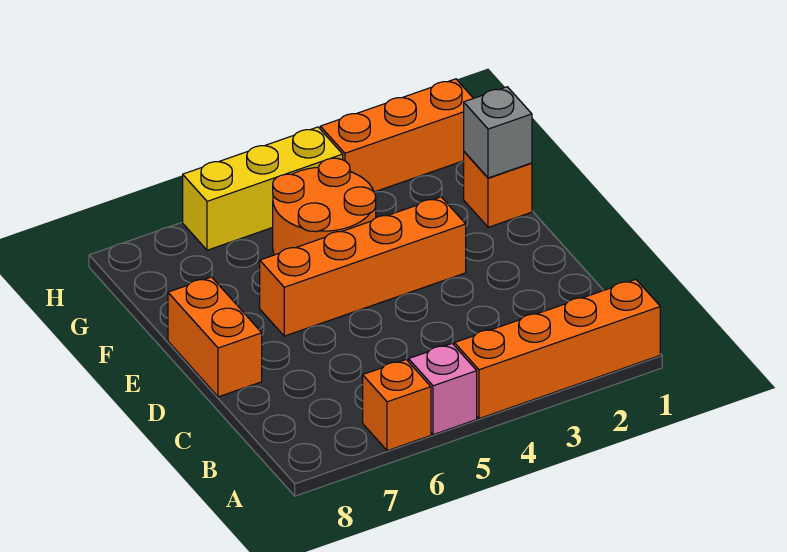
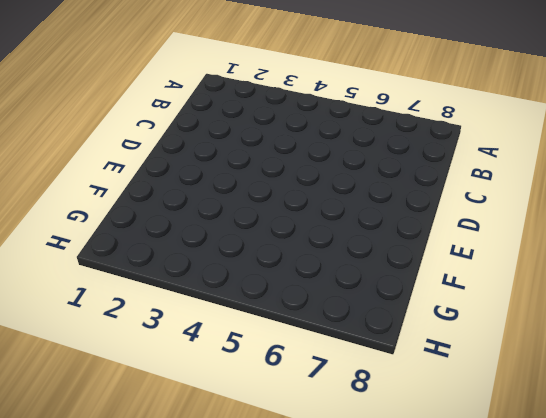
none -> orange brick A1:A4 level 1
none -> pink brick A5 level 1

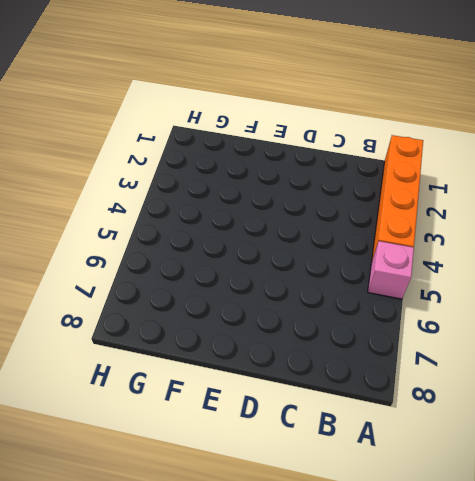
none -> orange brick A6 level 1
none -> orange brick D8:E8 level 1

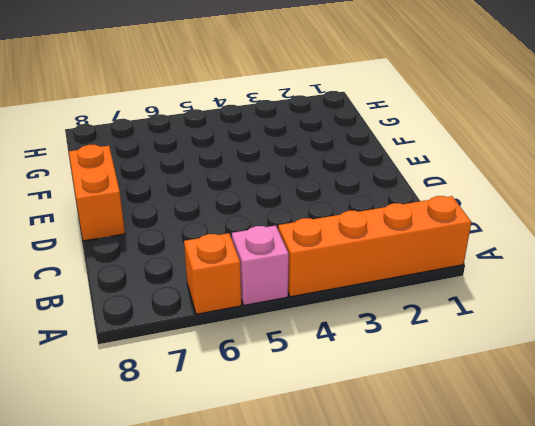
none -> orange brick E3:E6 level 1
none -> orange brick F1 level 1

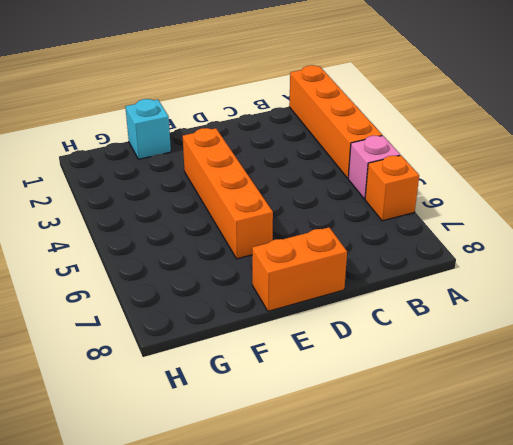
cyan brick F1 level 1 -> orange brick F1 level 1
none -> orange round brick F4:G5 level 1
none -> orange brick H1:H3 level 1

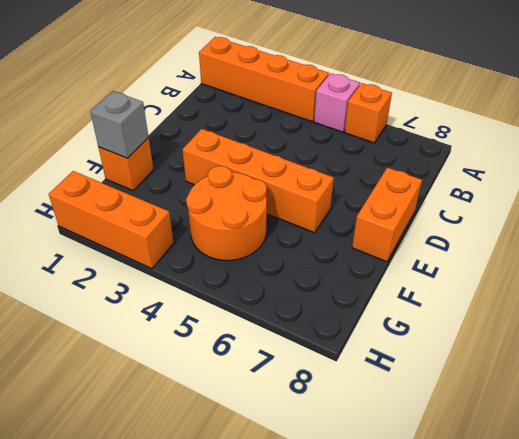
none -> yellow brick H4:H6 level 1

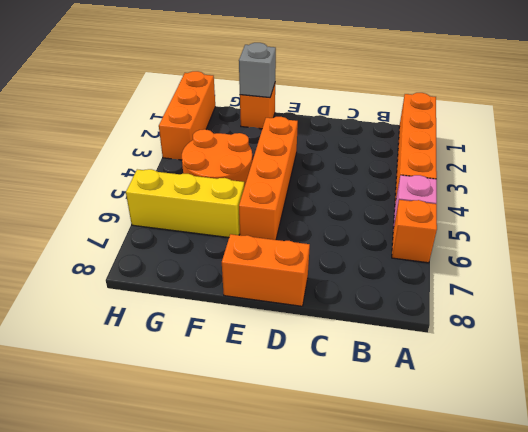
yellow brick F6:H6 level 1 -> yellow brick H4:H6 level 1

